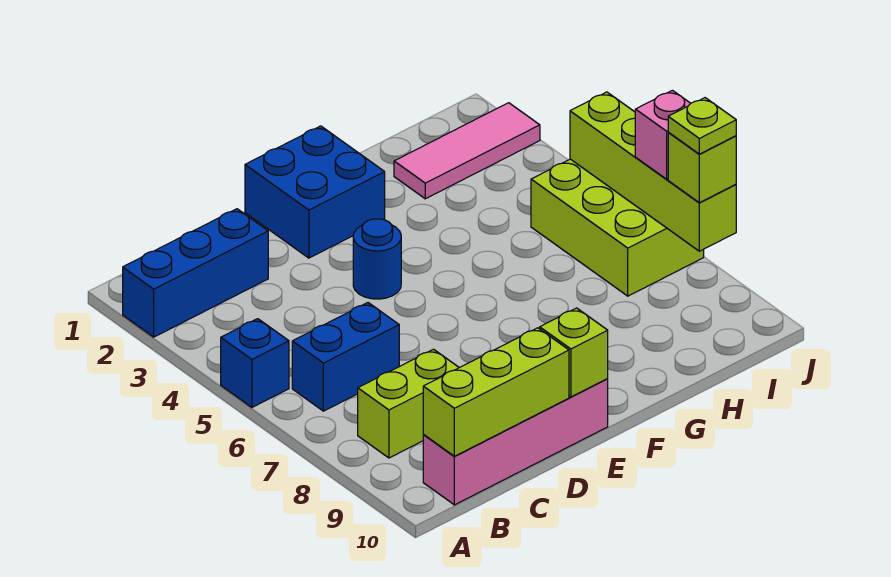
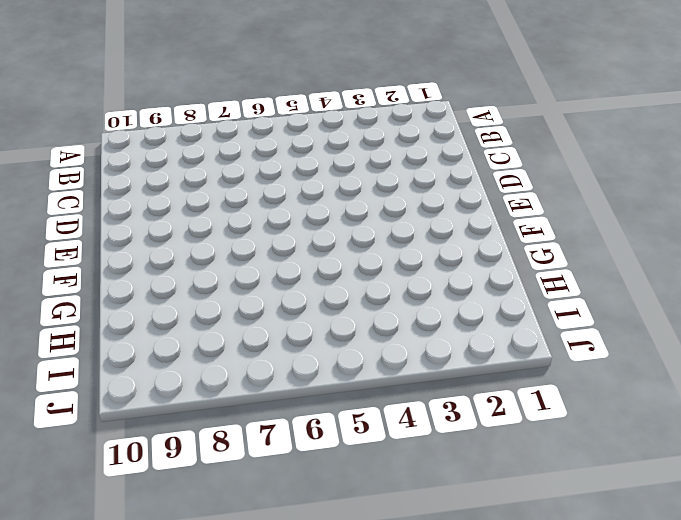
none -> blue brick A2:C2 level 1
none -> blue brick A5 level 1
none -> blue brick B6:C6 level 1

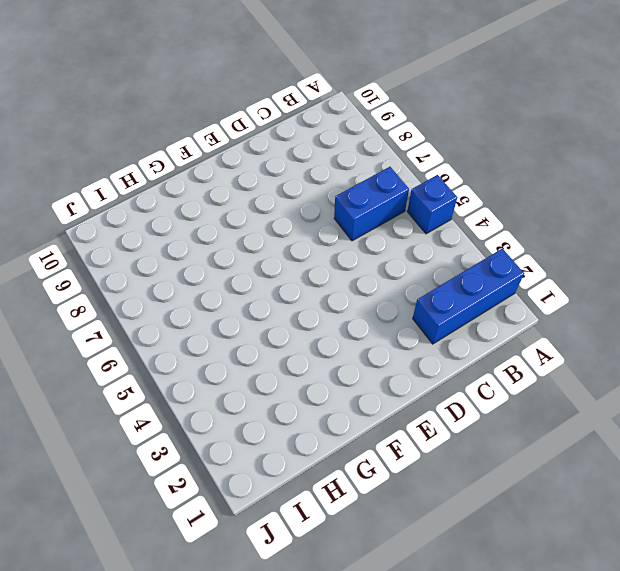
none -> lime brick B8:C8 level 1
none -> pink brick B10:E10 level 1
none -> blue brick E1:F2 level 1

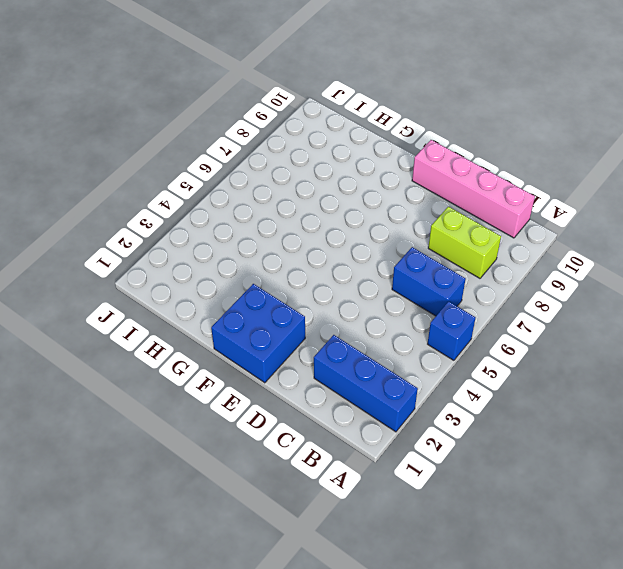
none -> blue round brick E4 level 1
none -> pink tile H2:J2 level 1
none -> lime brick I5:J7 level 1

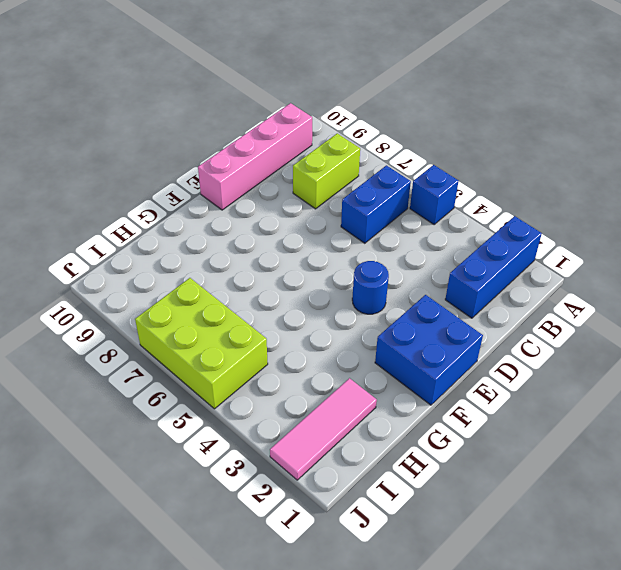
none -> lime brick B10:D10 level 2
none -> lime brick E10 level 2
none -> lime brick J5:J8 level 2

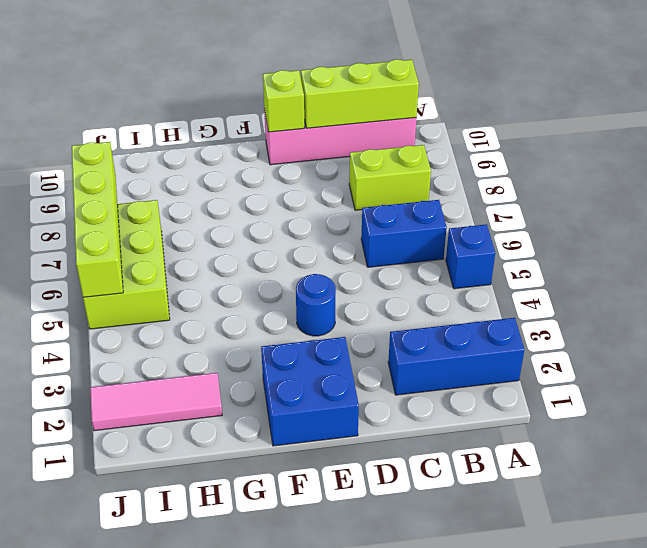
none -> pink brick J7 level 3
none -> lime brick J8 level 3
none -> lime plate J8 level 4

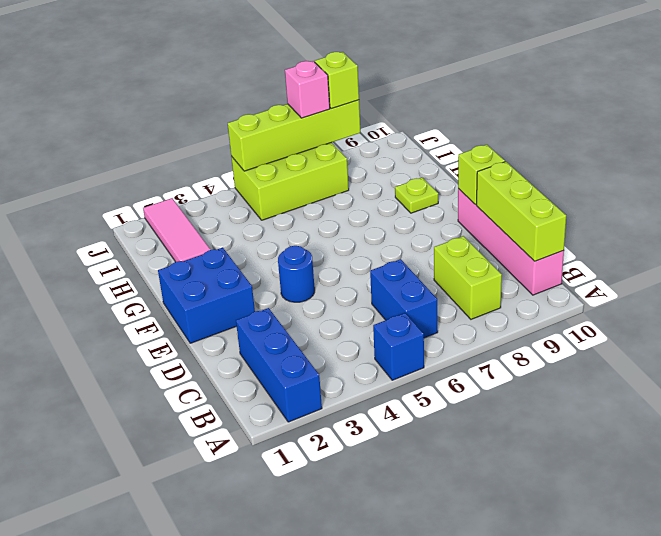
lime plate G9 level 1 -> lime plate J8 level 4

